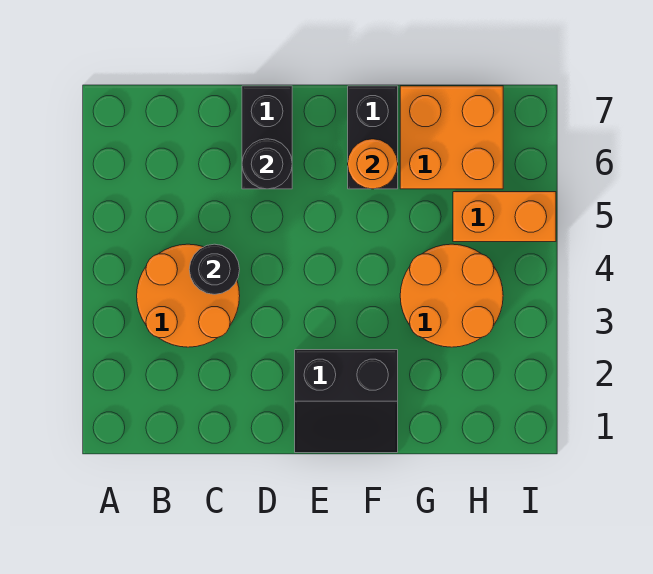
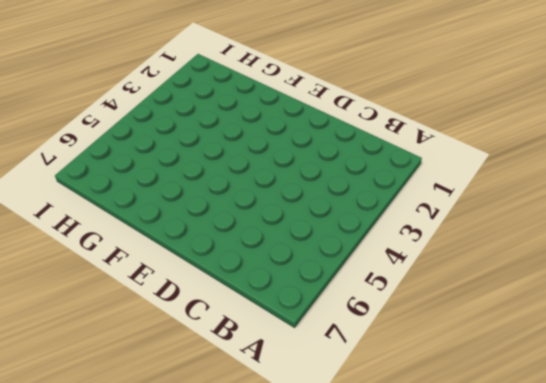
none -> orange round brick B3:C4 level 1
none -> black brick D6:D7 level 1

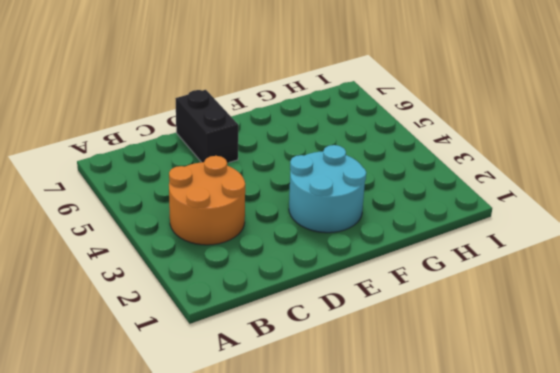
cyan round brick E2:F3 level 1 -> black slope E1:F2 level 1 top 2
none -> black brick F6:F7 level 1
none -> orange round brick G3:H4 level 1

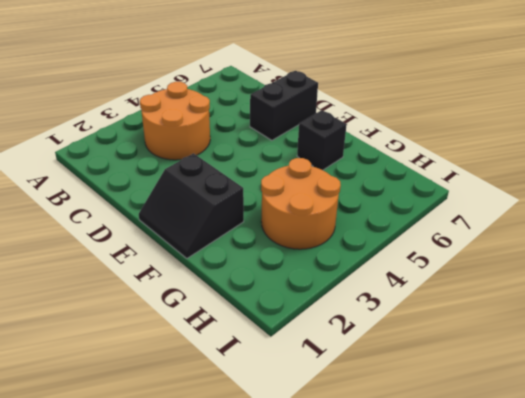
black brick F6 level 1 -> black brick F6:F7 level 1
none -> orange brick G6:H7 level 1
none -> orange brick H5:I5 level 1

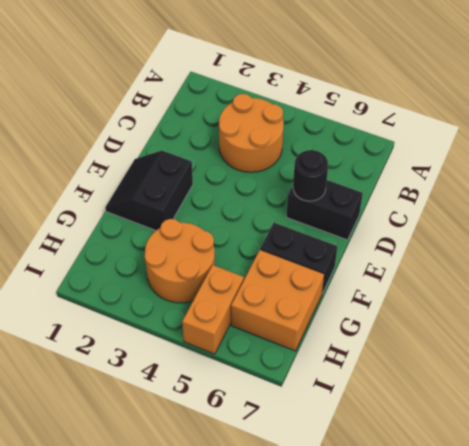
none -> black round brick C4 level 2
none -> orange round brick F6 level 2

